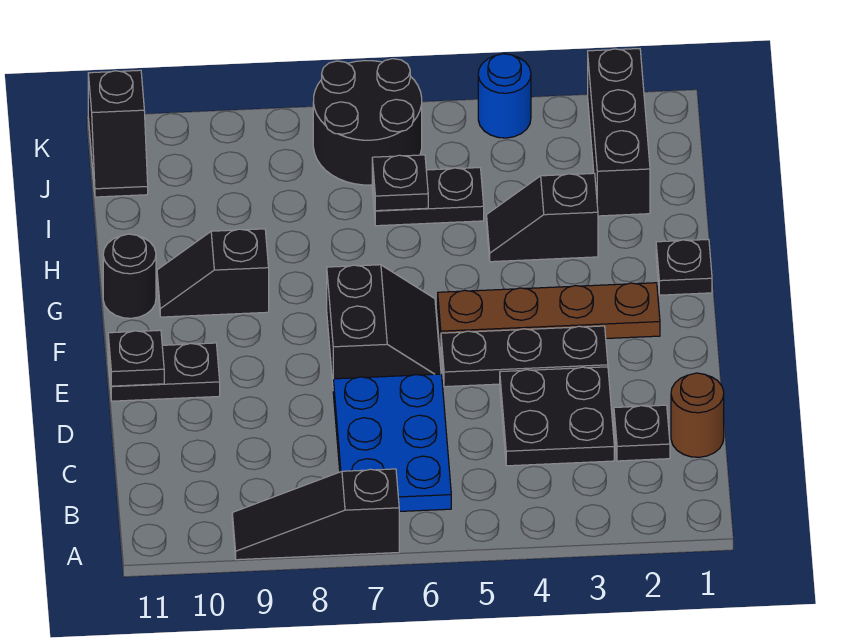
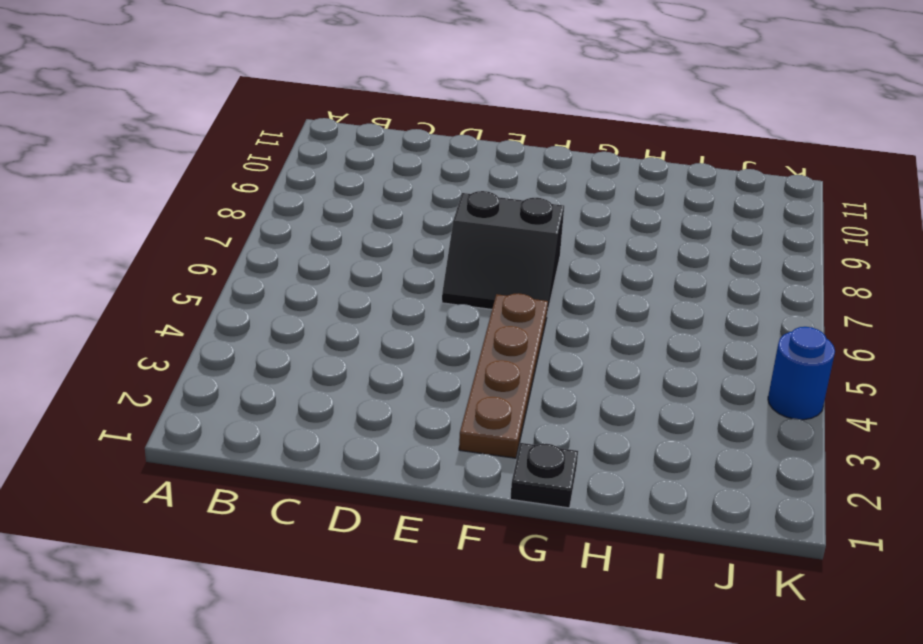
none -> black slope A7:A9 level 1 top 7
none -> blue plate B6:D7 level 1
none -> brown round brick C1 level 1

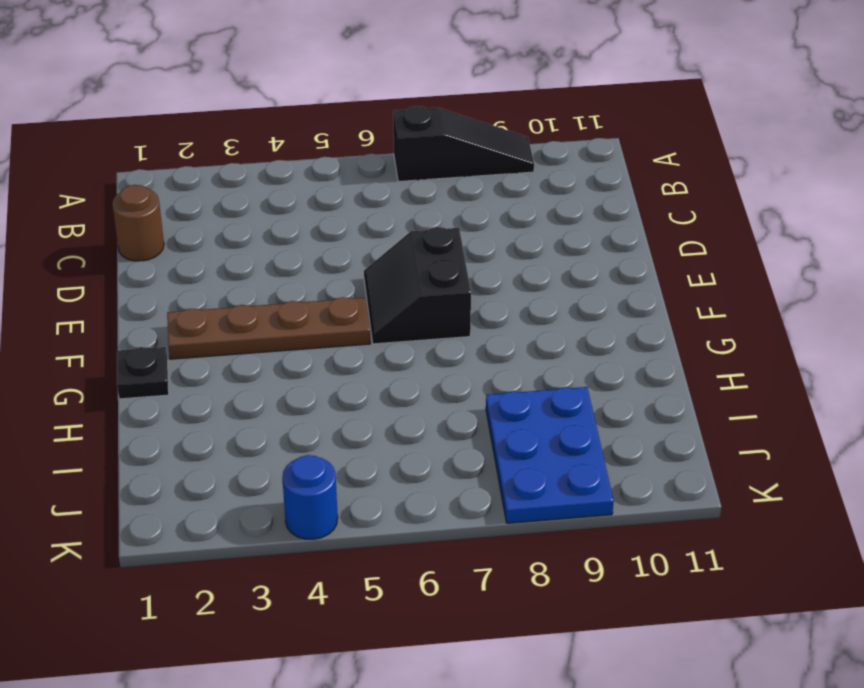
blue plate I8:K9 level 1 -> blue plate B6:D7 level 1
none -> black plate C2 level 1
none -> black plate C3:D4 level 1
none -> black plate E3:E5 level 1

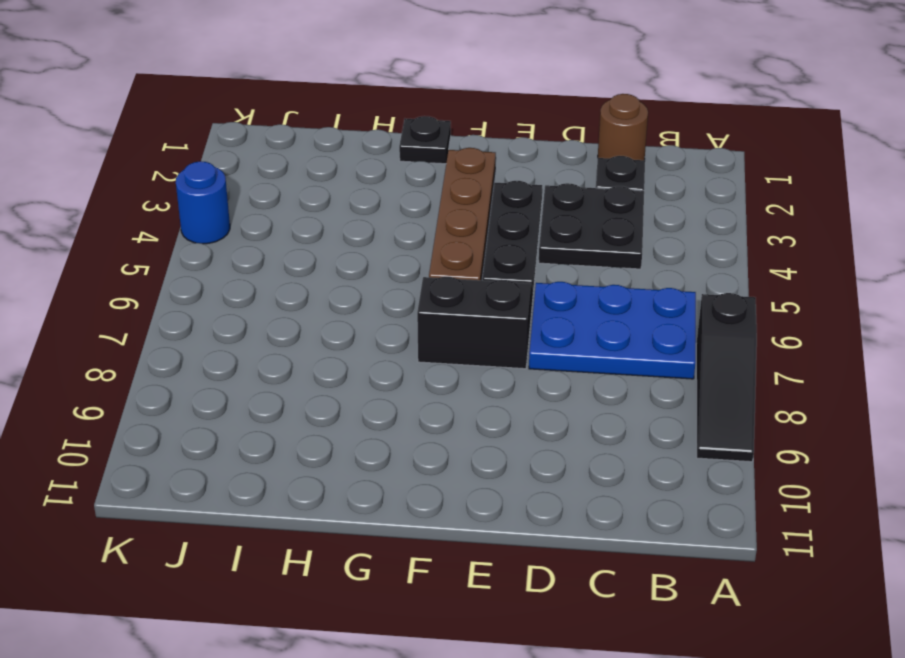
none -> black plate E10:E11 level 1
none -> black slope G9:G10 level 1 top 9
none -> black round brick G11 level 1

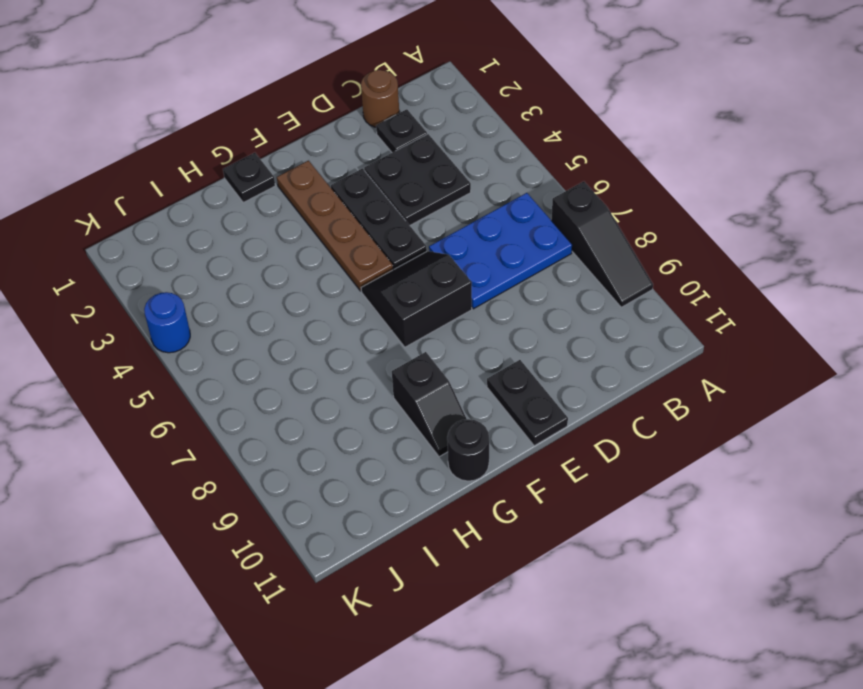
none -> black slope H3:H4 level 1 top 3
none -> black brick I2:K2 level 1
none -> black plate I5:I6 level 1

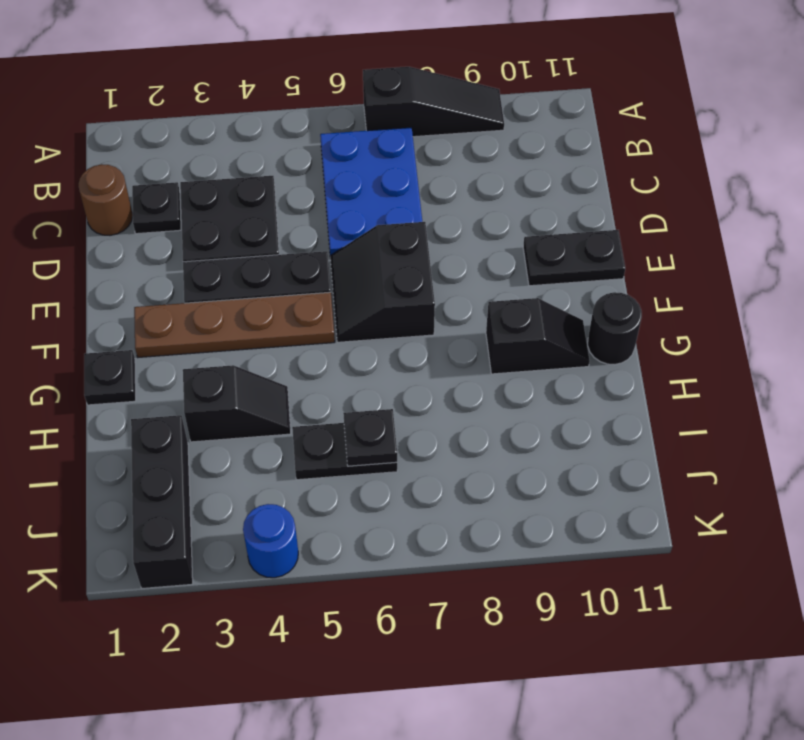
none -> black round brick J6:K7 level 1
none -> black slope J11:K11 level 1 top K
none -> black plate E11 level 2

